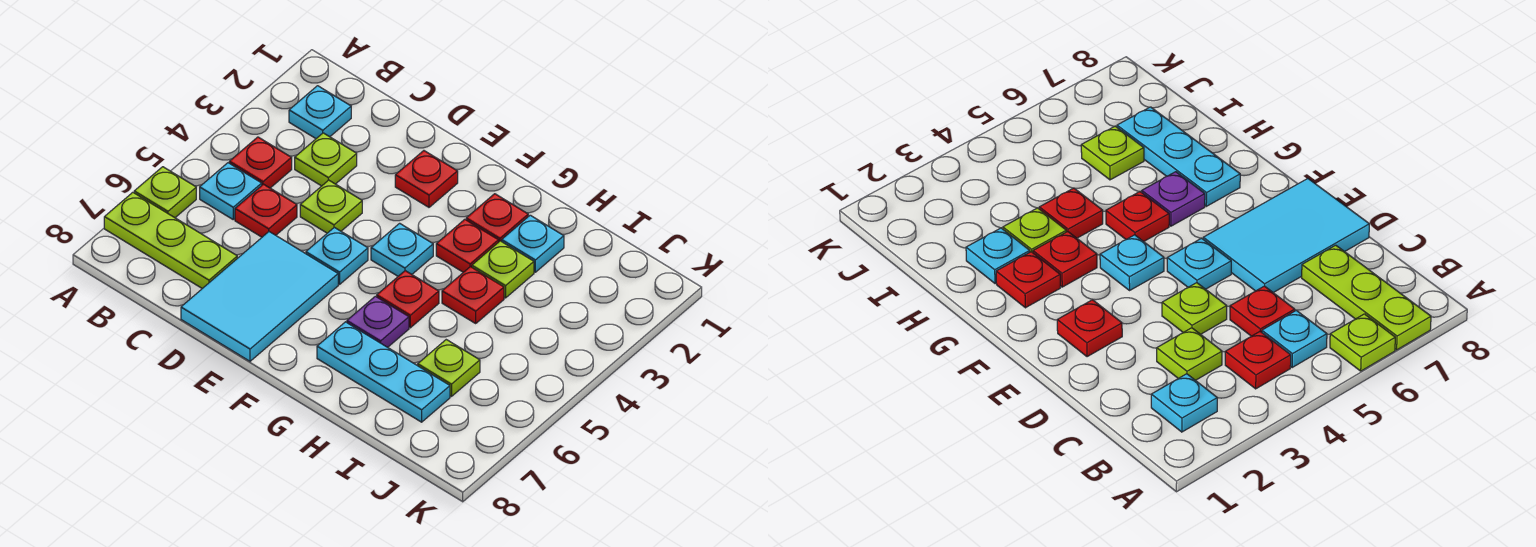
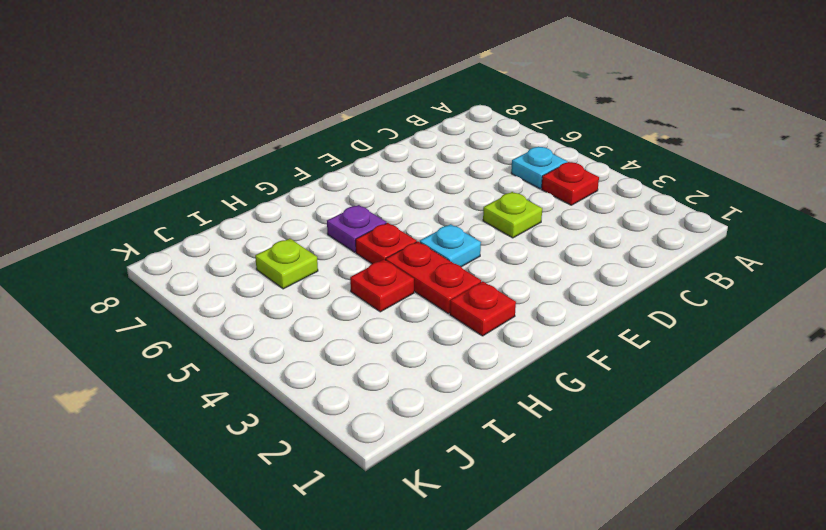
red plate G3:G4 level 1 -> red plate G3 level 1
none -> lime plate A6 level 1
none -> lime plate A7:C7 level 1
none -> cyan plate B2 level 1

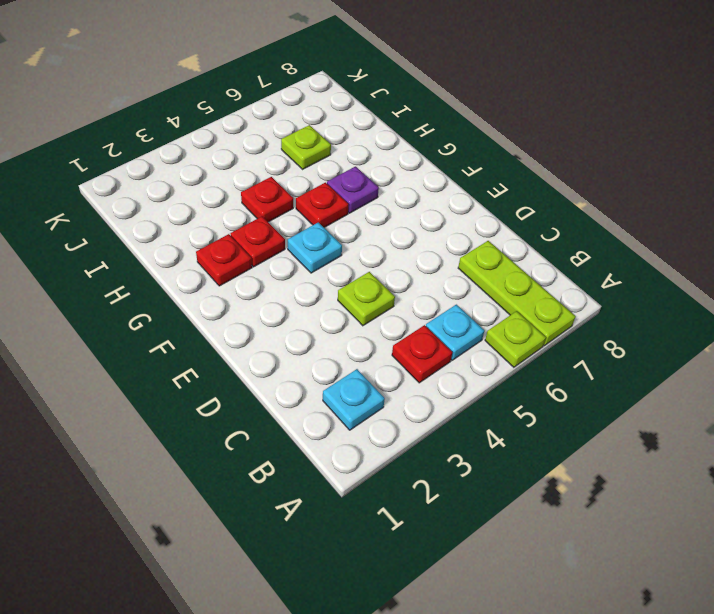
none -> lime plate C3 level 1
none -> red plate C5 level 1
none -> cyan tile D6:E8 level 1

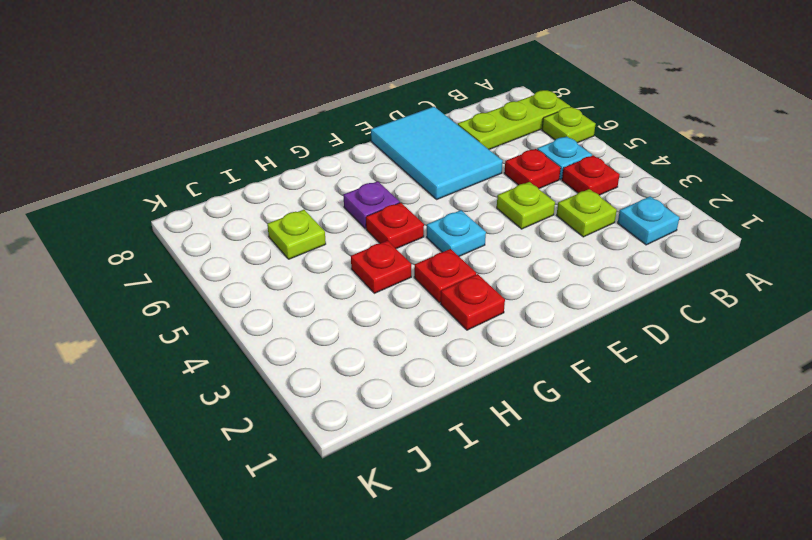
none -> red plate E2 level 1
none -> cyan plate E5 level 1
none -> cyan plate G7:I7 level 1

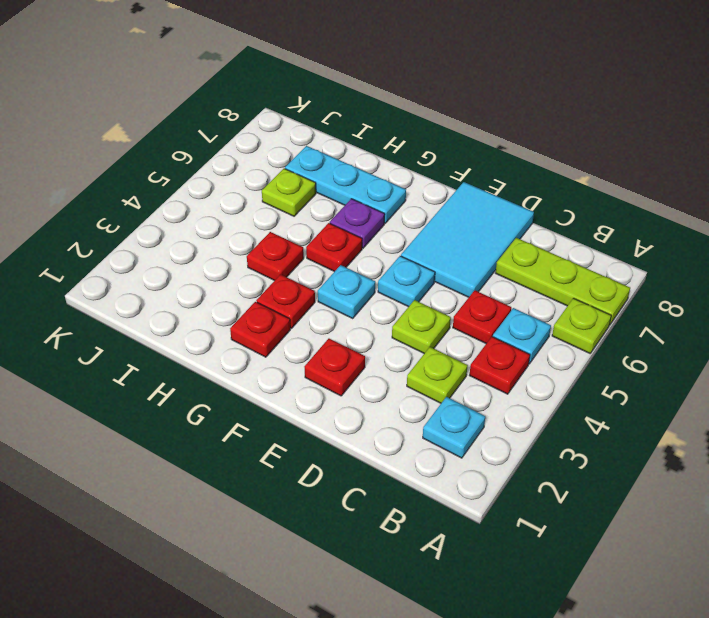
none -> cyan plate H2 level 1
none -> lime plate H3 level 1

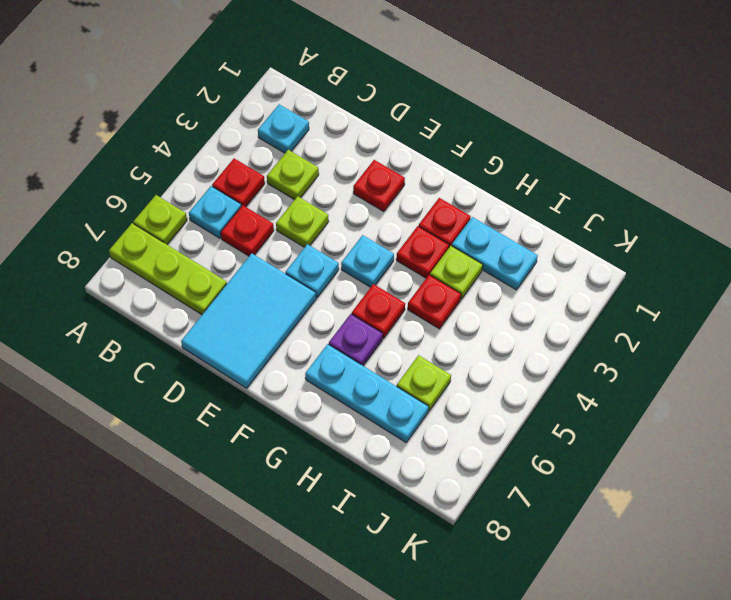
cyan plate H2:I2 level 1 -> cyan plate H2 level 1

